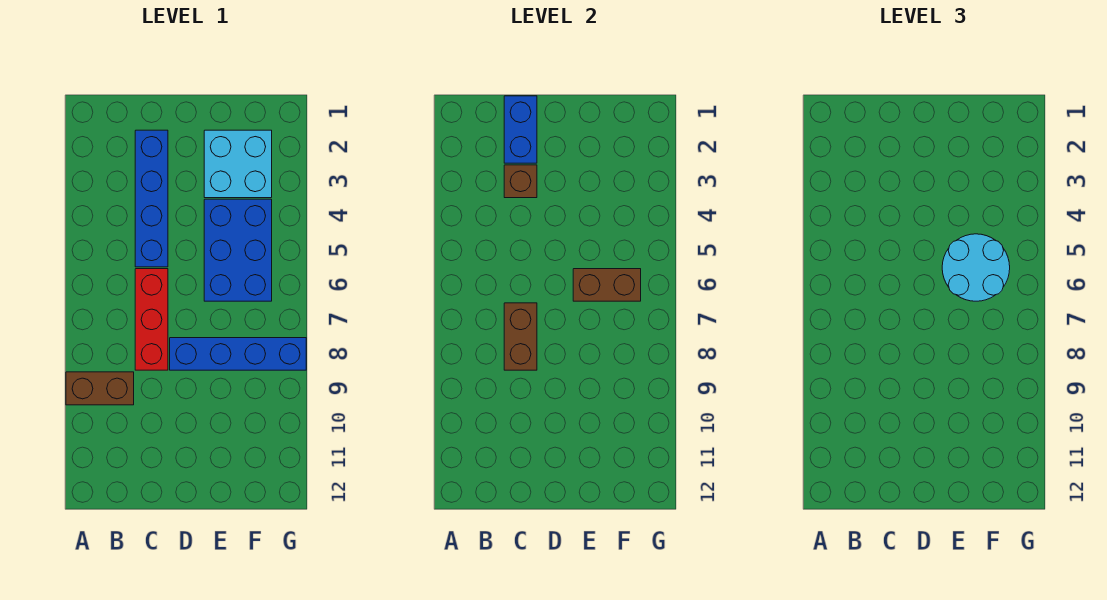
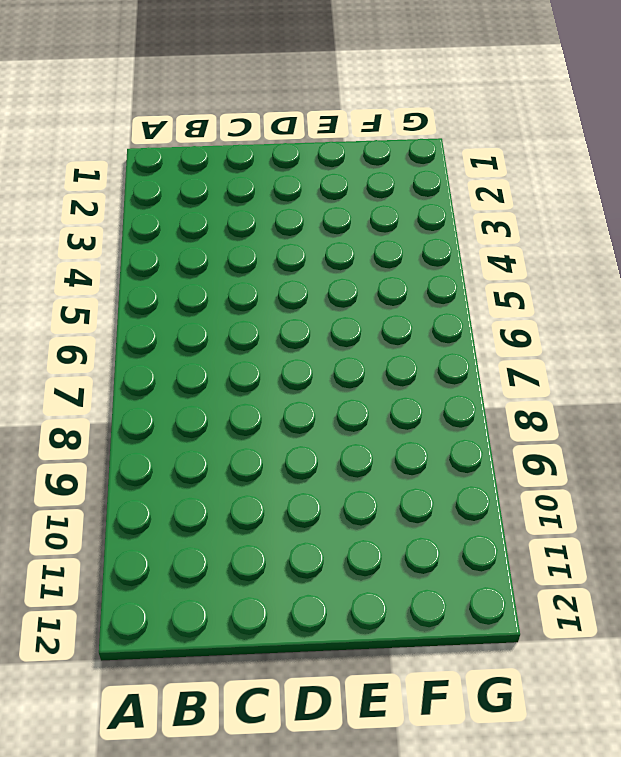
none -> brown brick A9:B9 level 1
none -> blue brick C2:C5 level 1

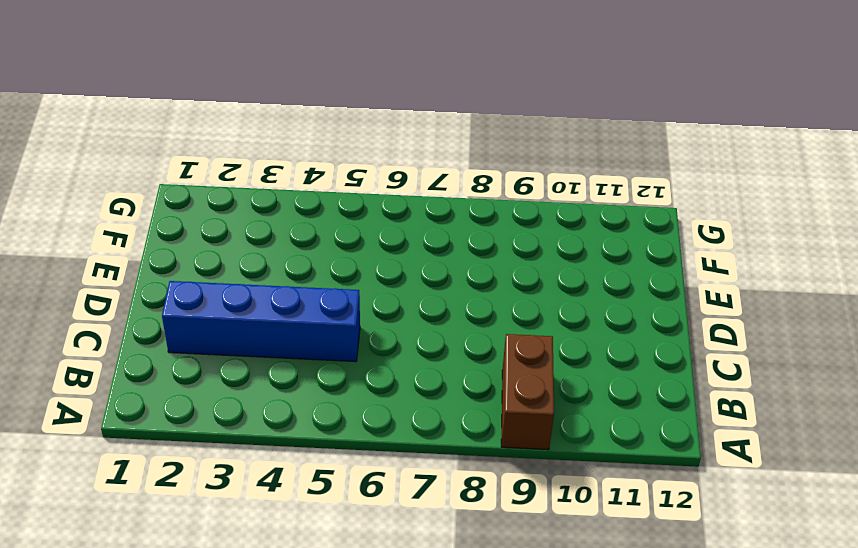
none -> red brick C6:C8 level 1
none -> blue brick D8:G8 level 1

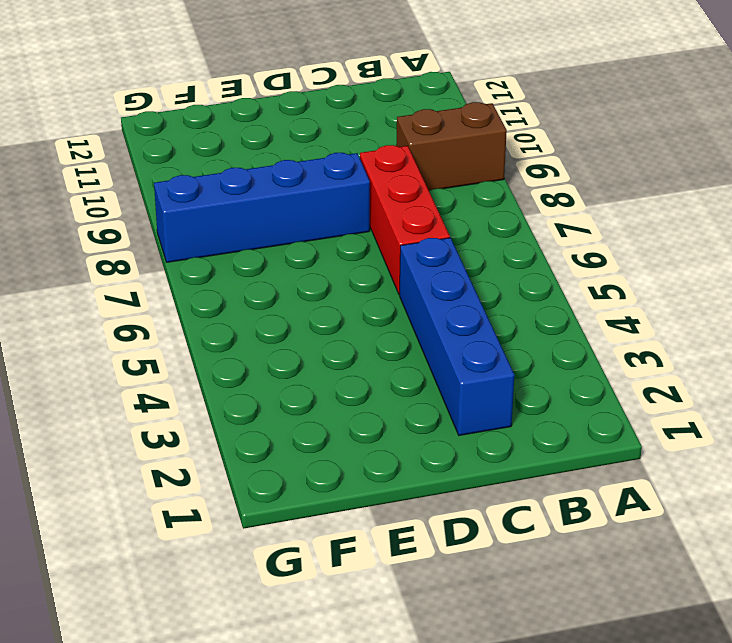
none -> cyan brick E2:F3 level 1
none -> blue brick E4:F6 level 1

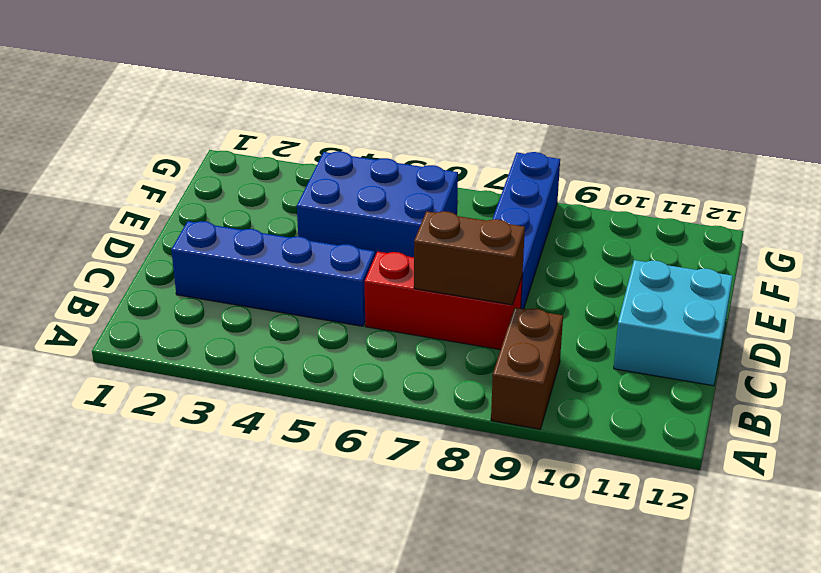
cyan brick C11:D12 level 1 -> cyan brick E2:F3 level 1
none -> blue brick C1:C2 level 2
none -> brown brick C3 level 2

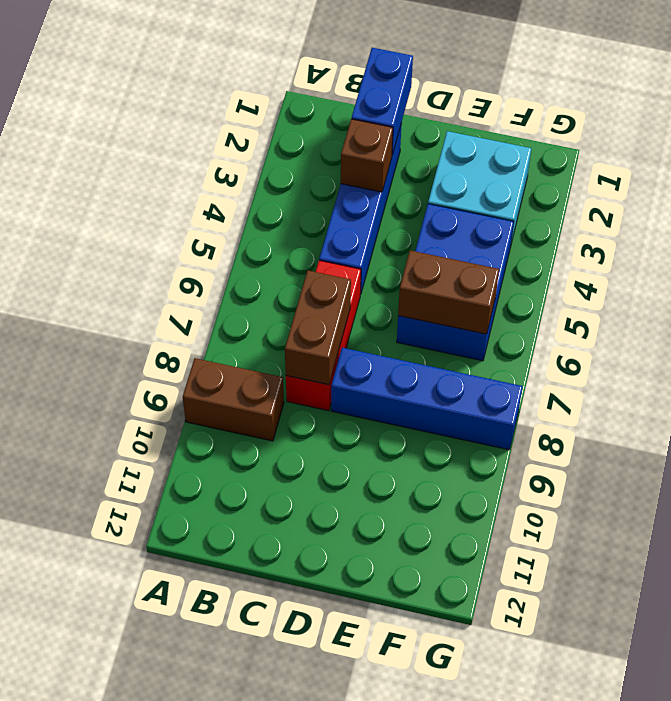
none -> cyan round brick E5:F6 level 3

